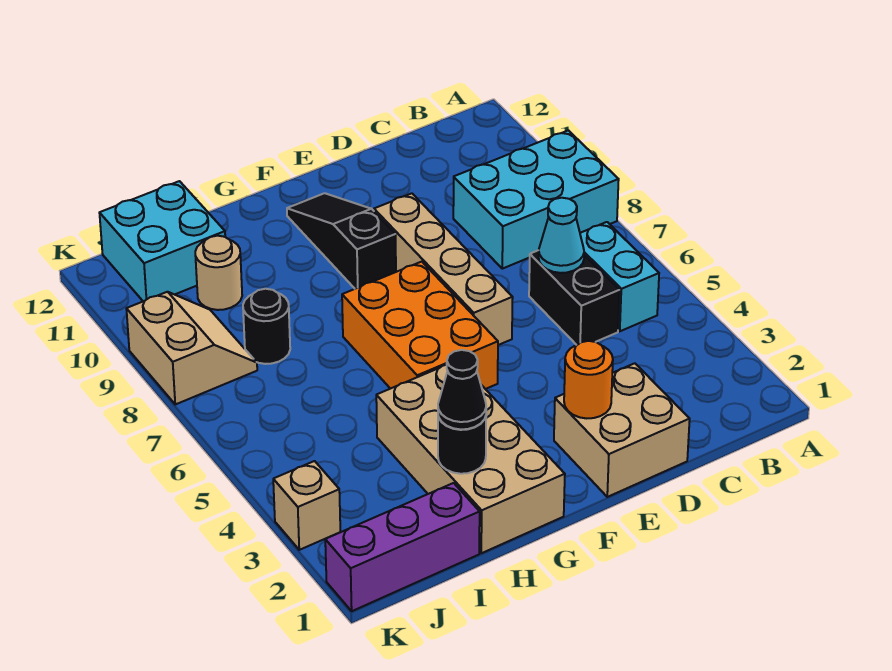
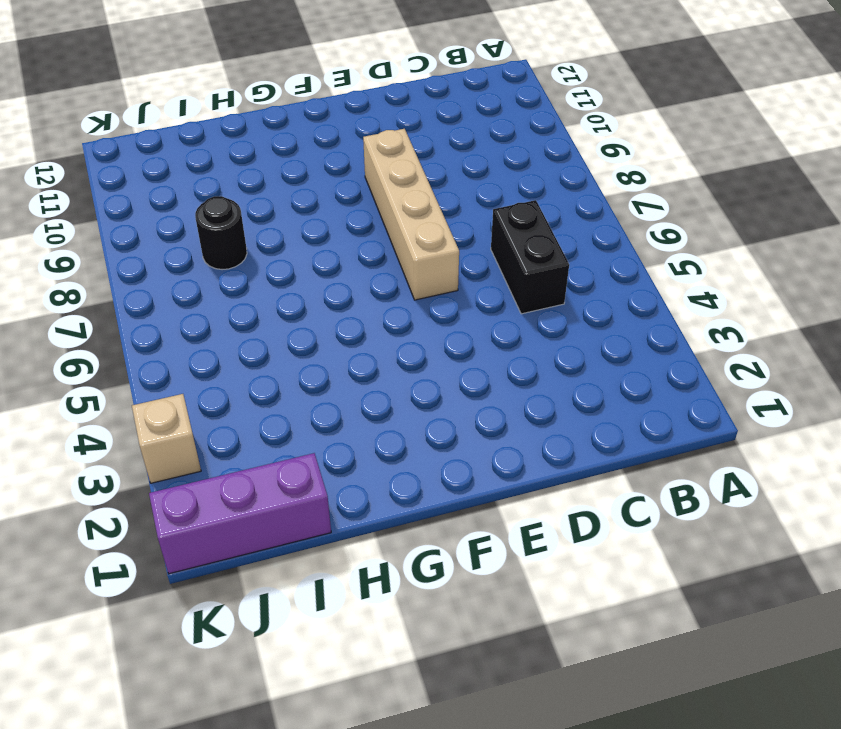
none -> cyan brick A8:C9 level 1
none -> cyan brick B5:B6 level 1
none -> tan brick D1:E2 level 1

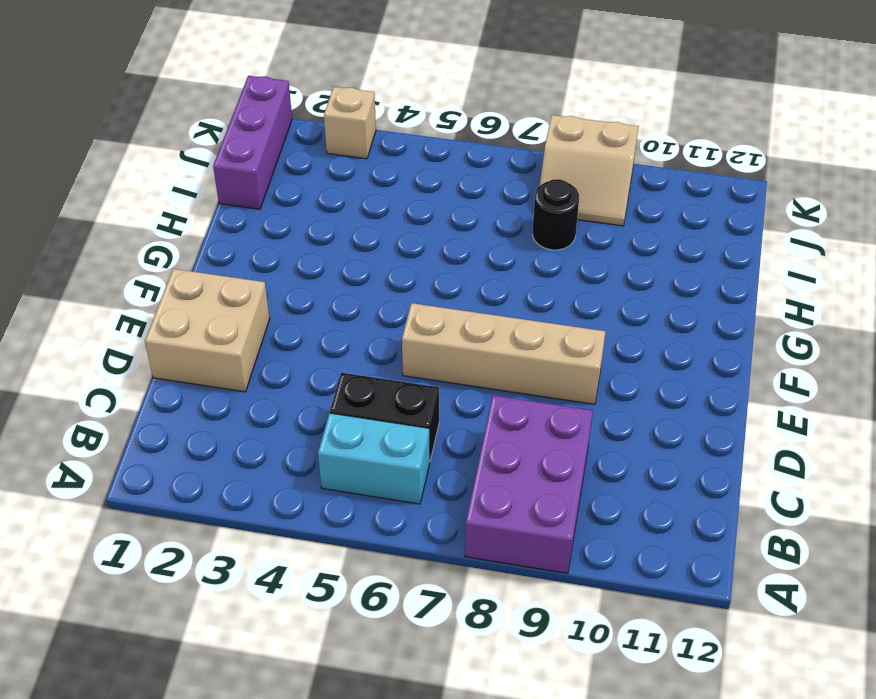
purple brick A8:C9 level 1 -> cyan brick A8:C9 level 1
none -> orange brick F5:G7 level 1
none -> black slope F9:F11 level 1 top 9
none -> tan brick G1:H4 level 1

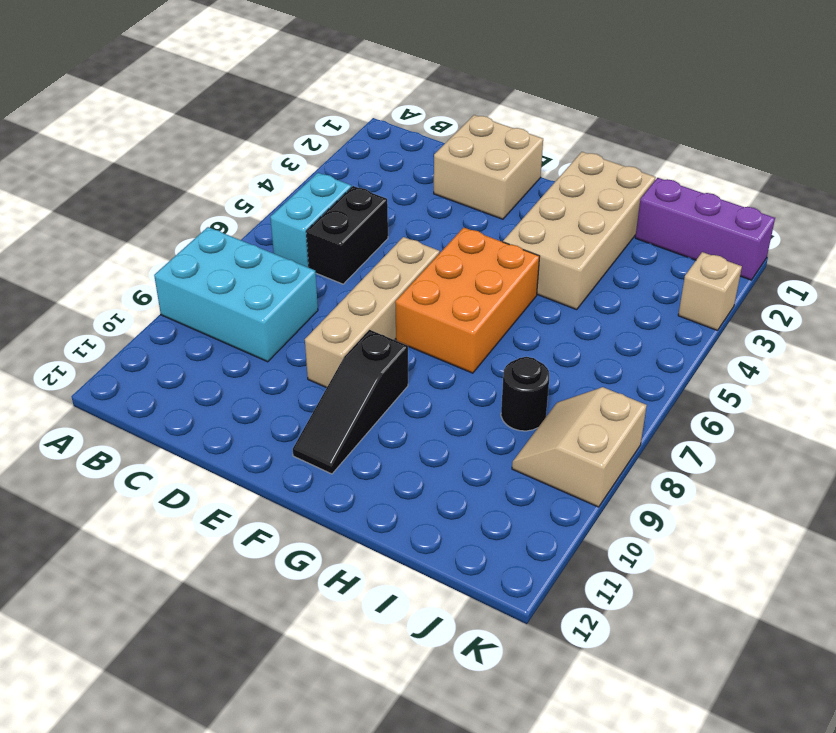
none -> tan round brick I10 level 1
none -> cyan brick I11:J12 level 1
none -> cyan cone C6 level 2

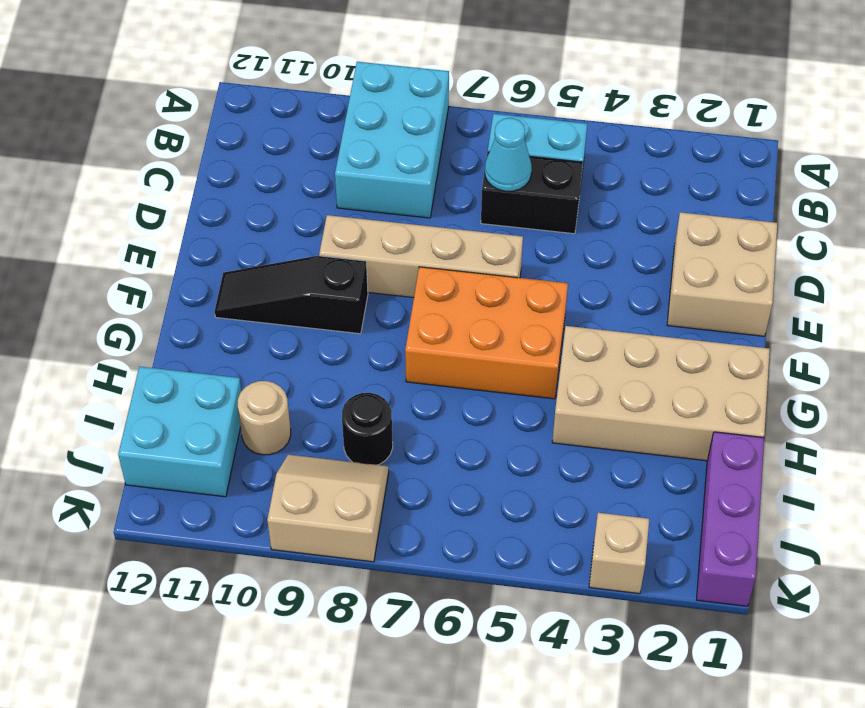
none -> orange round brick E2 level 2
none -> black round brick H2 level 2
none -> black cone H2 level 3

